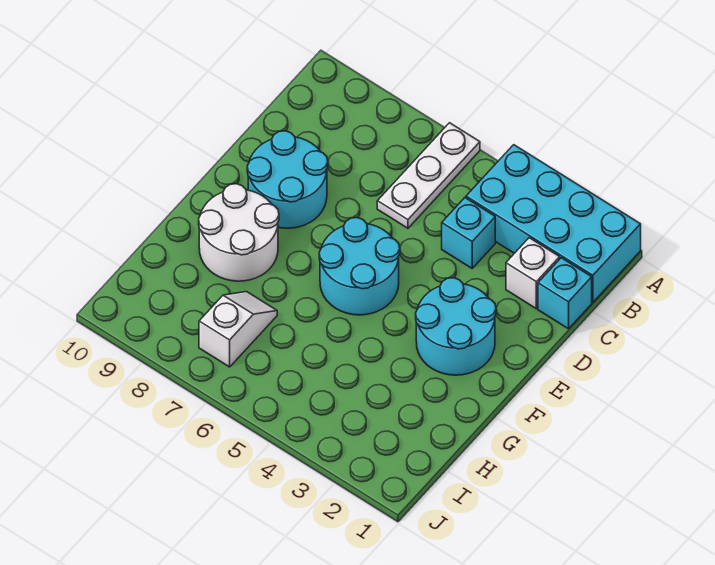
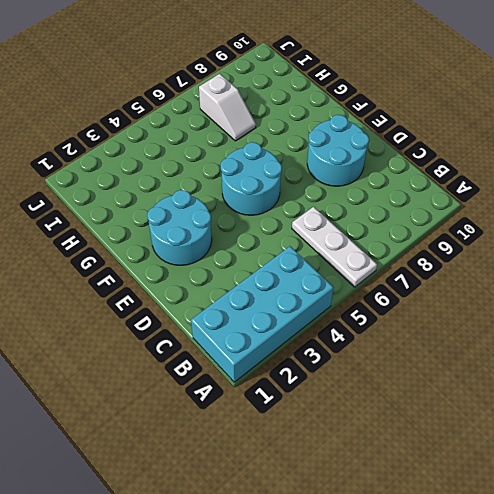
none -> cyan brick C1 level 1
none -> white brick C2 level 1

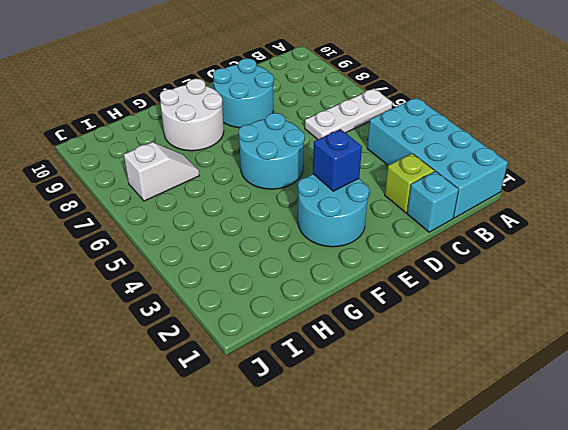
lime brick C2 level 1 -> white brick C2 level 1
blue brick E3 level 2 -> none
none -> cyan brick C4 level 1

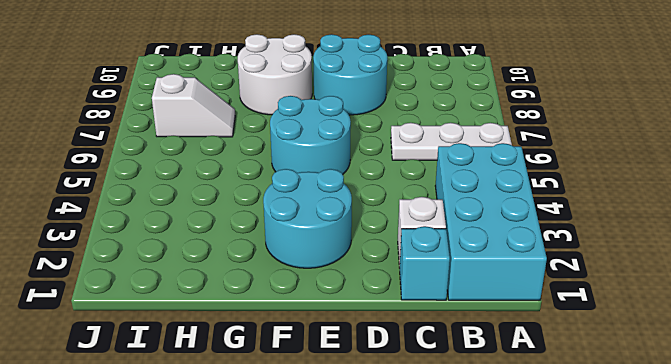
none -> cyan brick C4 level 1

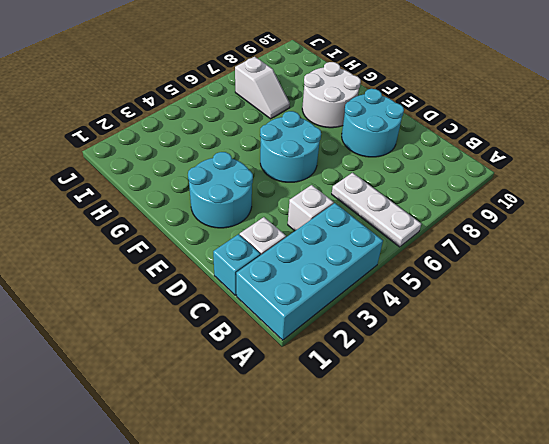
white brick C4 level 1 -> cyan brick C4 level 1

